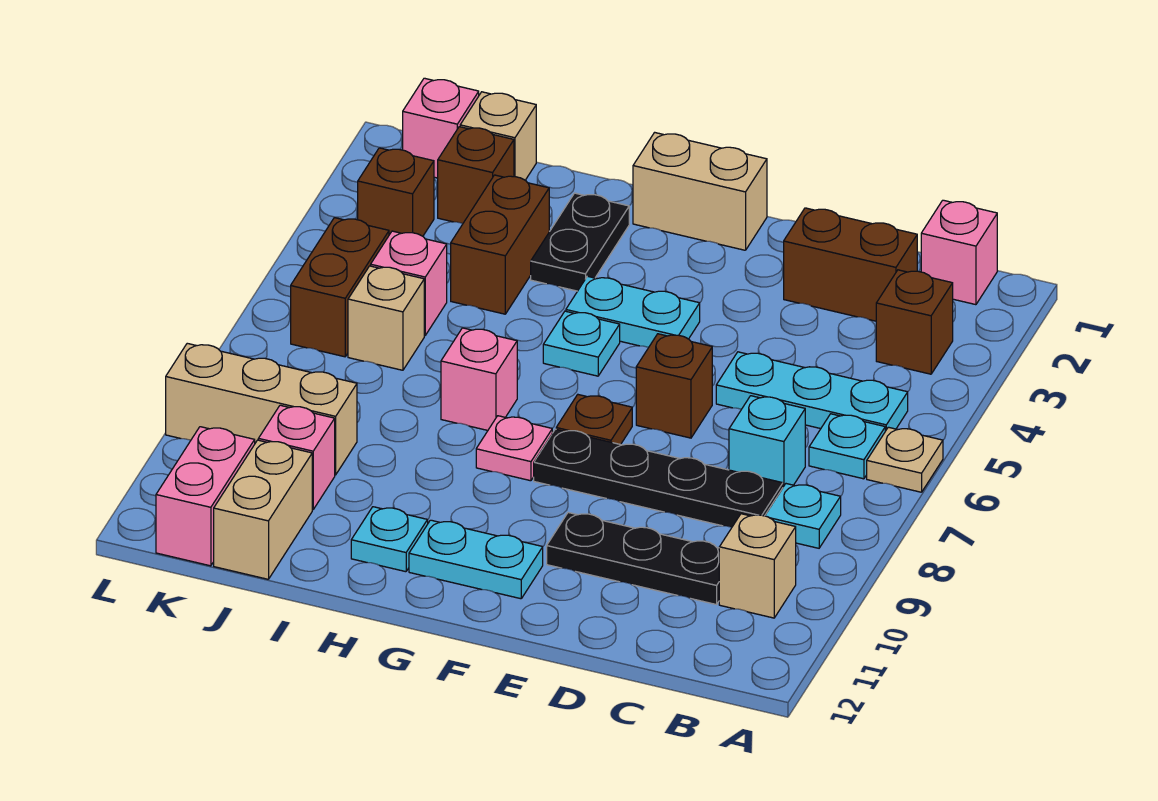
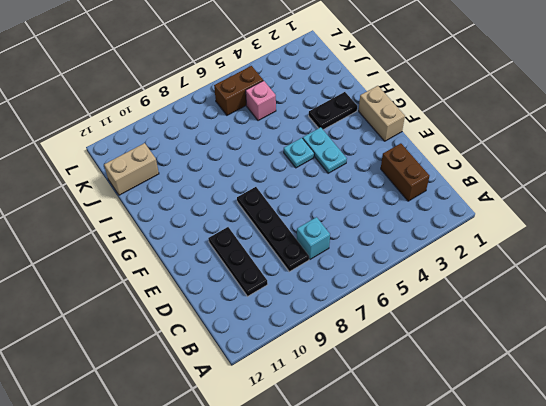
none -> tan plate A6 level 1
none -> pink brick B1 level 1
none -> brown brick B3 level 1
none -> cyan plate B5:D5 level 1

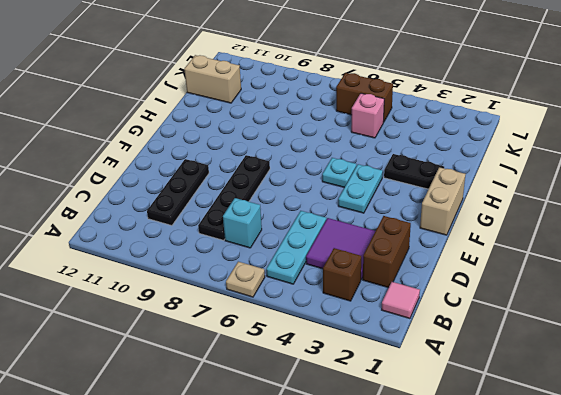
pink tile B1 level 1 -> pink brick B1 level 1
purple tile C3:D4 level 1 -> none
none -> cyan plate B6 level 1
none -> cyan plate B8 level 1
none -> tan brick B10 level 1
none -> brown brick E6 level 1

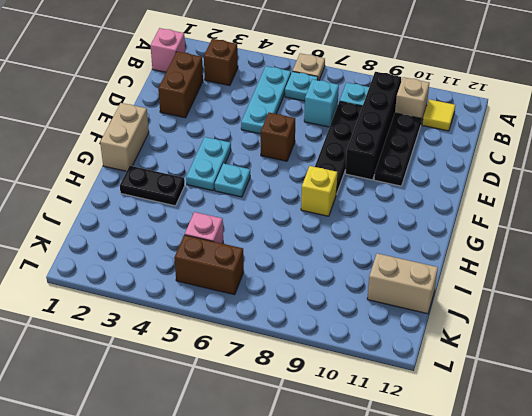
black brick B9:E9 level 1 -> none
yellow tile B11 level 1 -> none
yellow brick G8 level 1 -> pink plate G8 level 1
none -> brown plate F7 level 1
none -> cyan plate F11:G11 level 1
none -> pink brick H7 level 1
none -> cyan plate H11 level 1

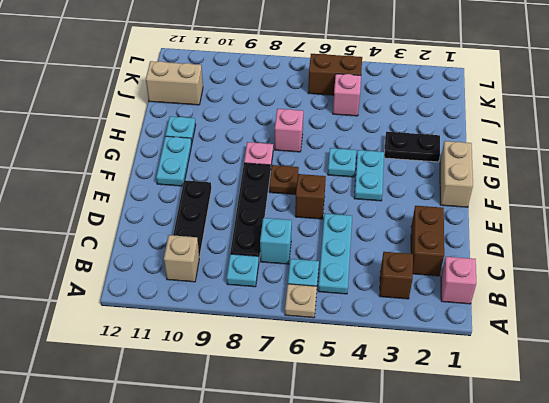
none -> brown brick I3:I4 level 1
none -> tan brick J1 level 1
none -> brown brick J2 level 1
none -> tan brick J6 level 1

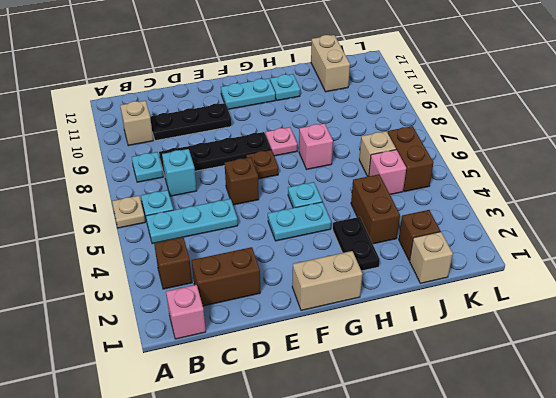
none -> tan brick J9:L9 level 1
none -> pink brick J10 level 1
none -> pink brick K1 level 1
none -> brown brick K3 level 1

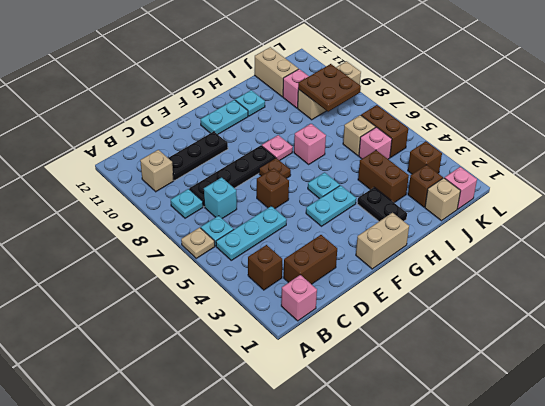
brown plate J8:K9 level 2 -> none
none -> pink brick K11:K12 level 1

